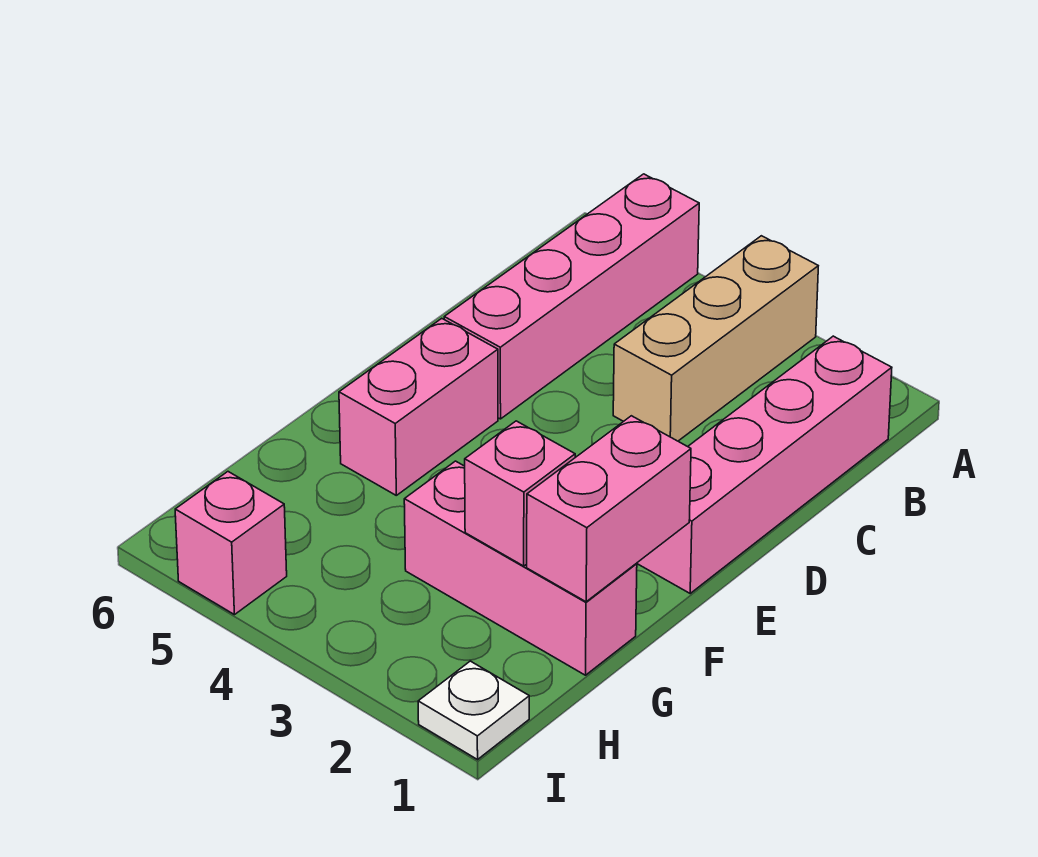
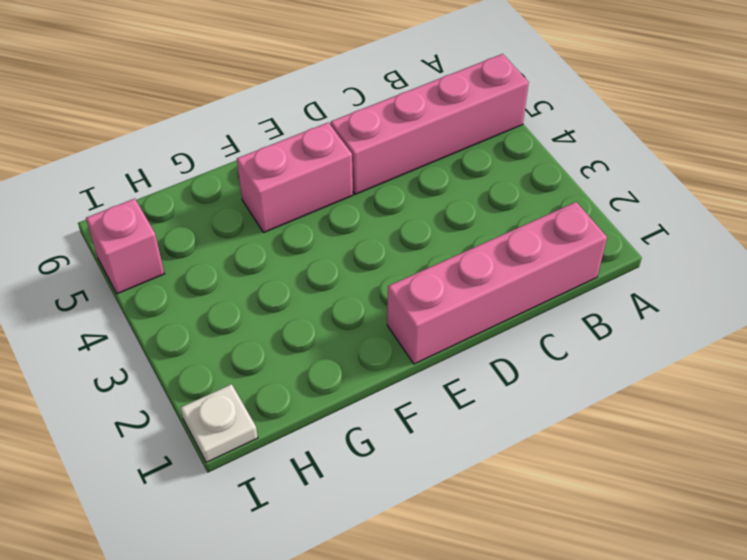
none -> tan brick A3:C3 level 1
none -> pink brick G1:G3 level 1

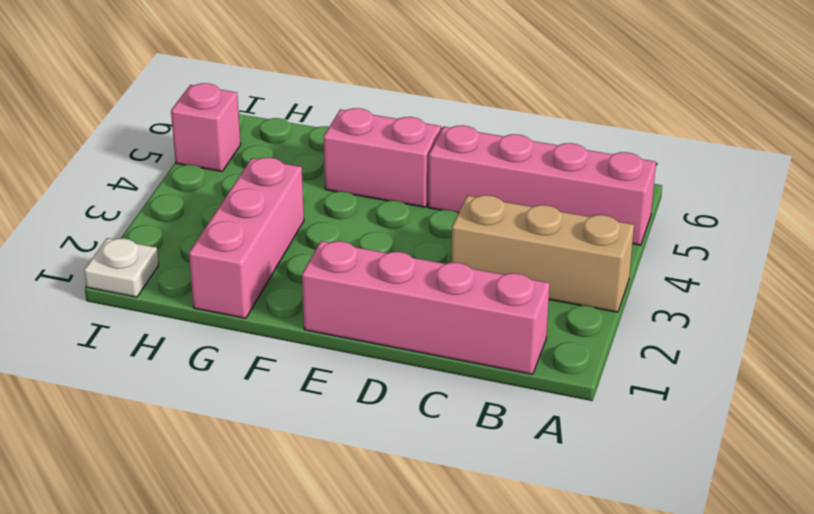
none -> pink brick F1:G1 level 2
none -> pink brick G2 level 2

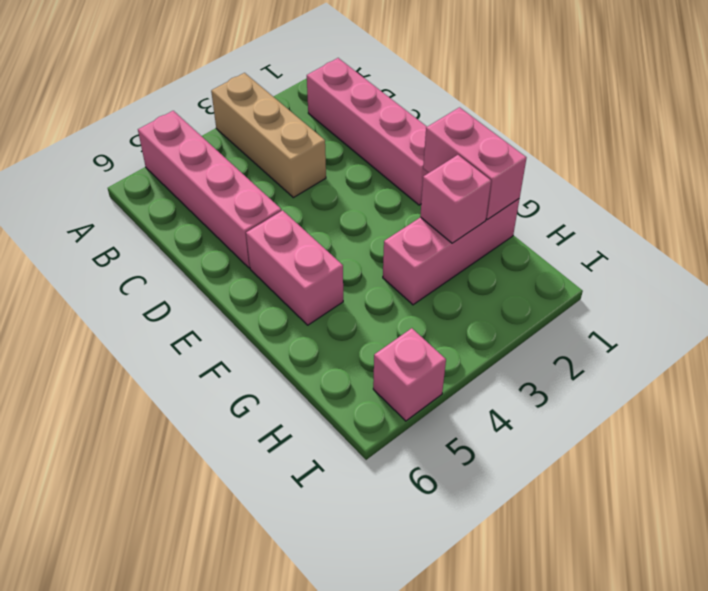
none -> white plate I1 level 1

